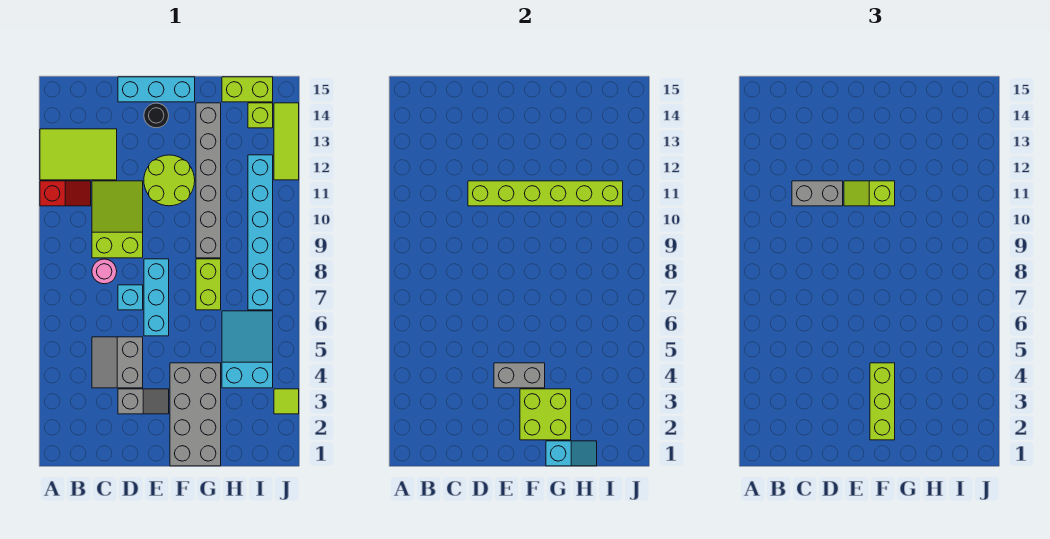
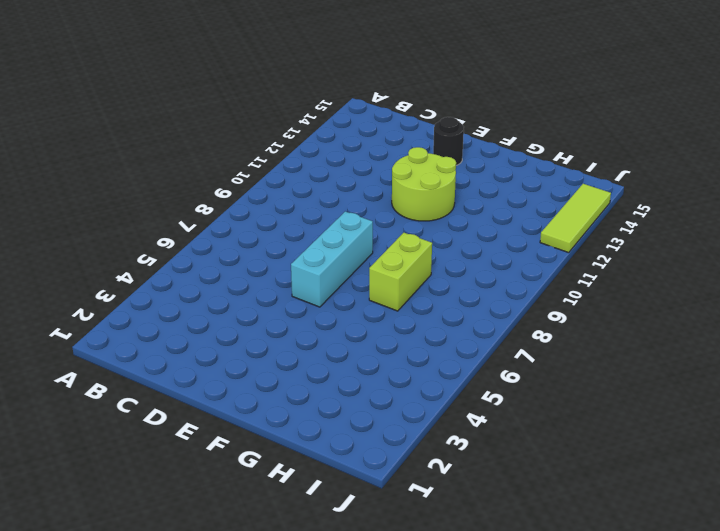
none -> red slope A11:B11 level 1 top A
none -> lime tile A12:C13 level 1
none -> grey slope C4:D5 level 1 top D

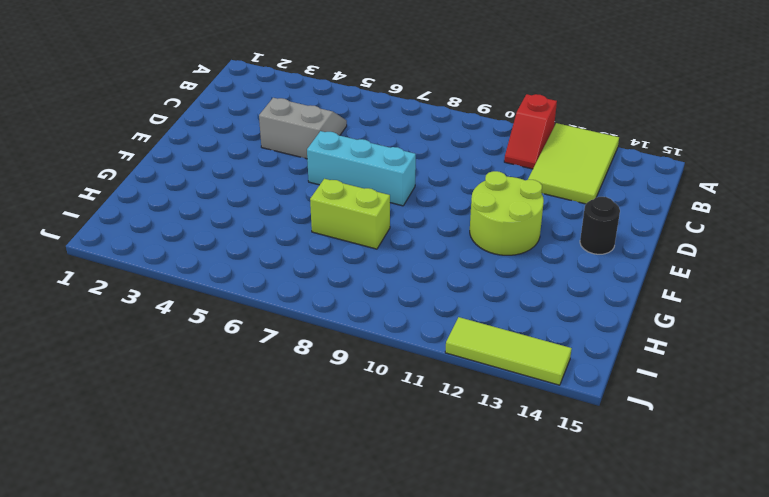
none -> pink round brick C8 level 1
none -> lime slope C9:D11 level 1 top 9
none -> grey slope D3:E3 level 1 top D

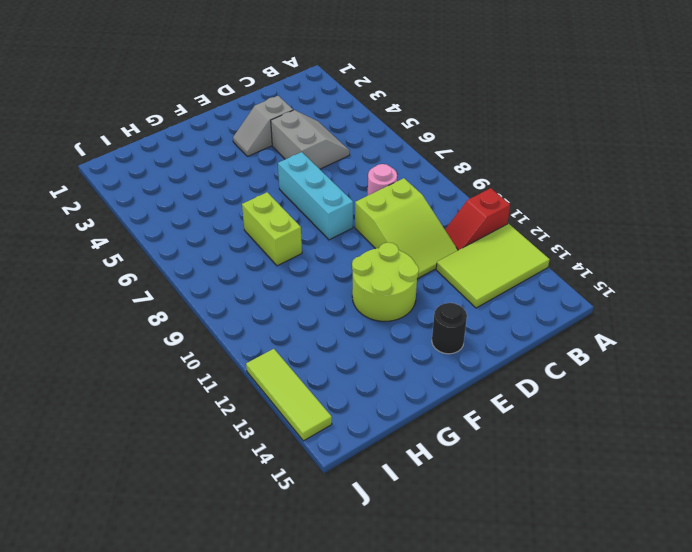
none -> cyan brick D7 level 1
none -> cyan brick D15:F15 level 1
none -> grey brick F1:G4 level 1

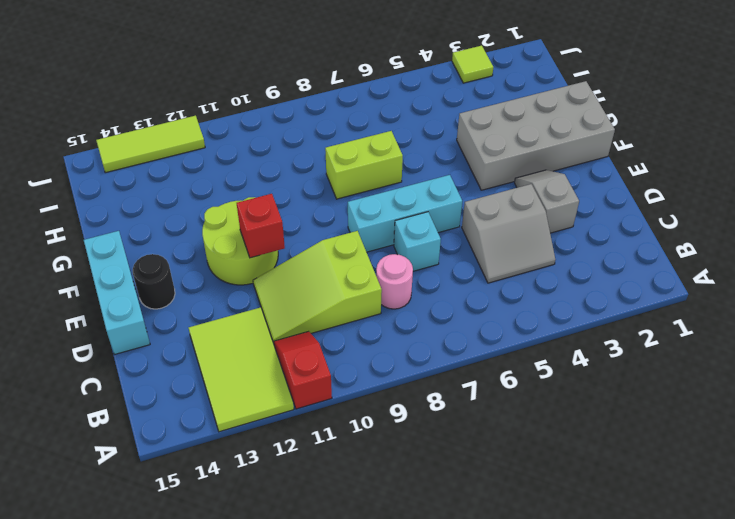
red brick E11 level 2 -> lime brick D11:I11 level 2
none -> grey brick G9:G14 level 1
none -> cyan slope H4:I6 level 1 top 4
none -> lime brick H15:I15 level 1

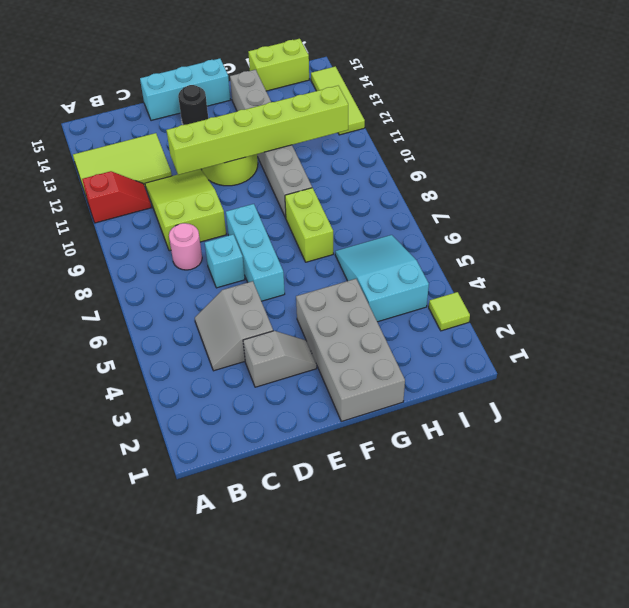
none -> cyan brick I7:I12 level 1
none -> lime brick I14 level 1
none -> grey brick E4:F4 level 2

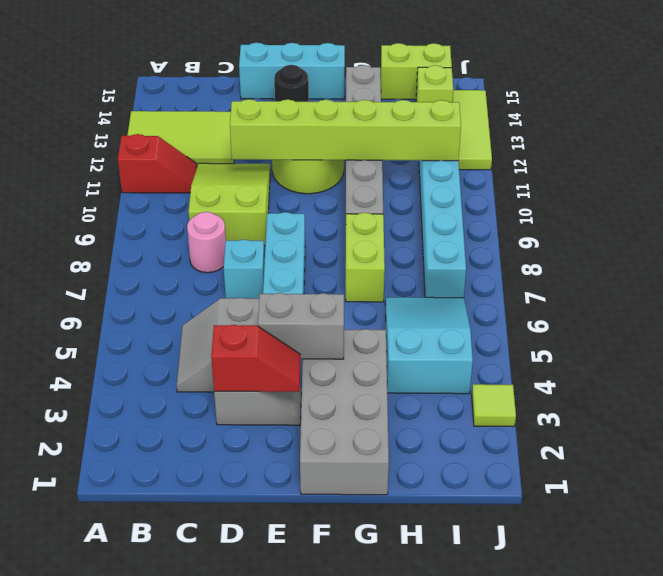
red slope D3:E3 level 2 top D -> none
none -> lime brick F2:G3 level 2
none -> cyan slope G1:H1 level 2 top G
none -> grey brick C11:D11 level 3

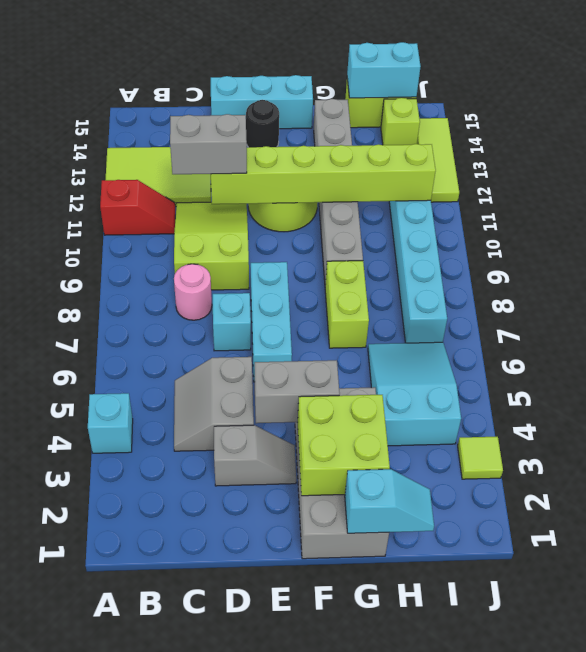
cyan brick A4 level 1 -> none
cyan brick H15:I15 level 2 -> none
none -> lime slope E11:F11 level 3 top F
none -> lime brick F2:F4 level 3

